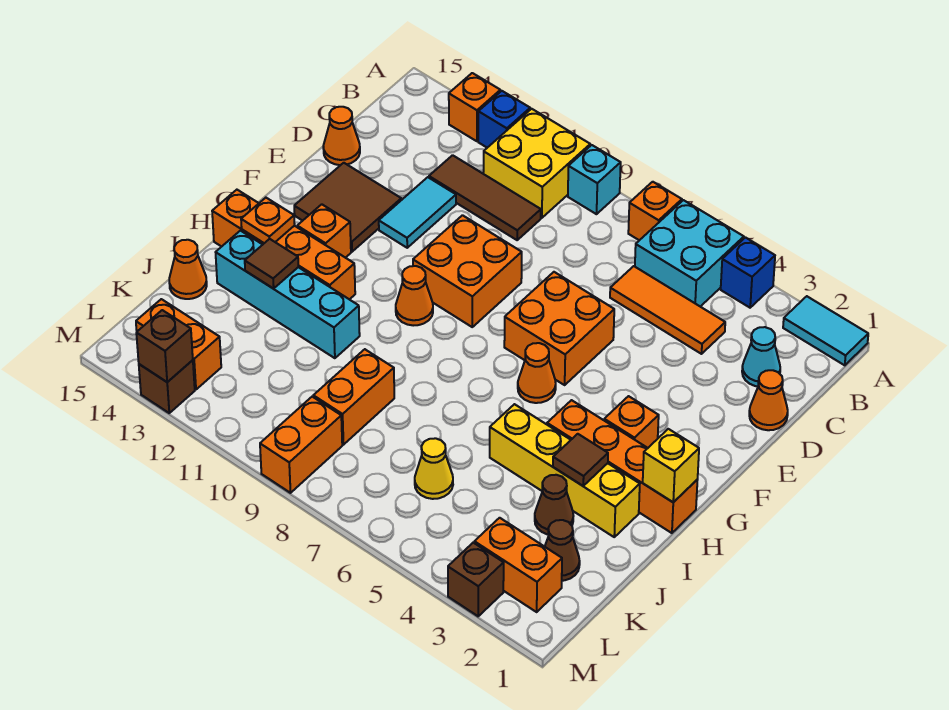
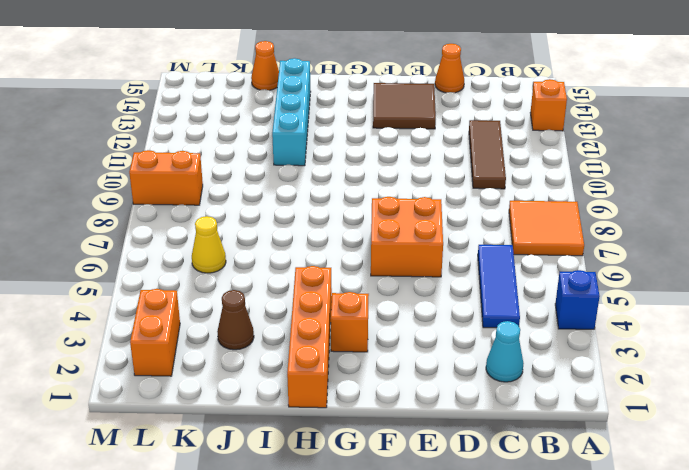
orange tile A7:B8 level 1 -> orange brick A7 level 1
blue tile C4:C6 level 1 -> orange tile C4:C6 level 1
none -> cyan tile A1:A2 level 1
none -> cyan brick A5:B6 level 1
none -> cyan brick A9 level 1
none -> yellow brick A10:B11 level 1

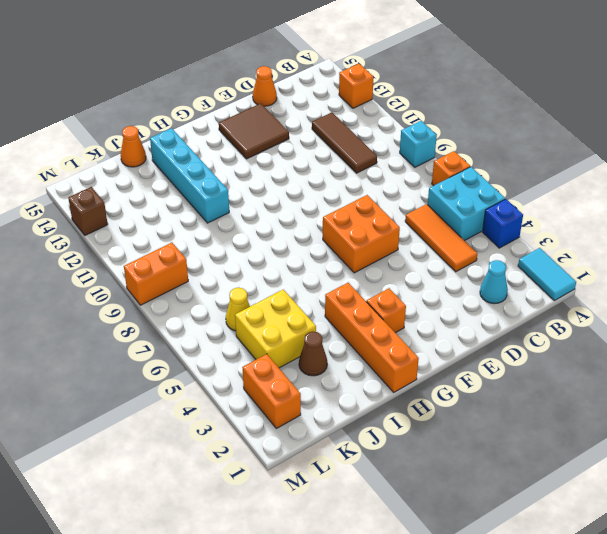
yellow brick J4:K5 level 1 -> yellow brick A10:B11 level 1
none -> blue brick A12 level 1
none -> orange cone D1 level 1
none -> cyan tile D12:E12 level 1
none -> orange brick E9:F10 level 1

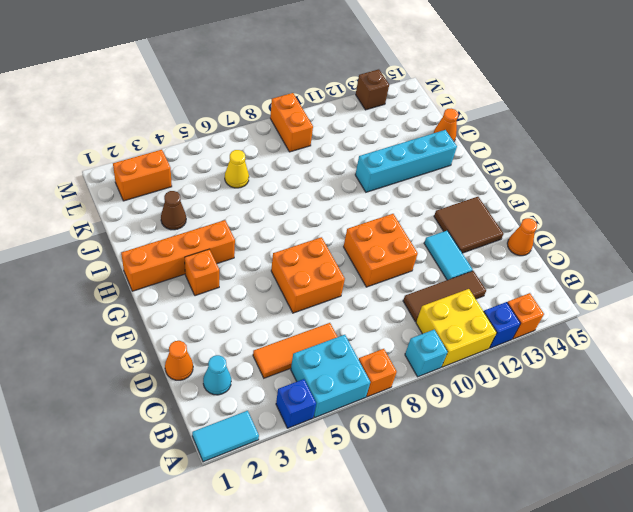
none -> orange cone G6 level 1
none -> orange cone G10 level 1
none -> orange brick G13 level 1
none -> orange brick H12:H15 level 1

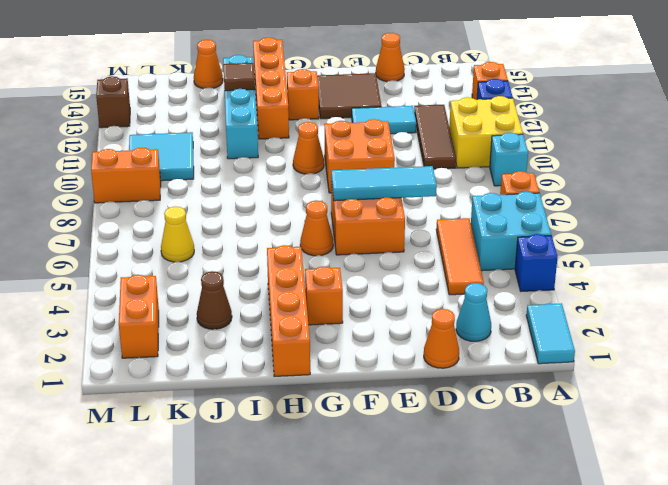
cyan tile D7:F7 level 2 -> none
cyan tile K10:L11 level 1 -> none
none -> yellow brick I2:I5 level 1
none -> orange brick J9:K9 level 1
none -> brown cone K2 level 1
none -> orange brick L13:L14 level 1

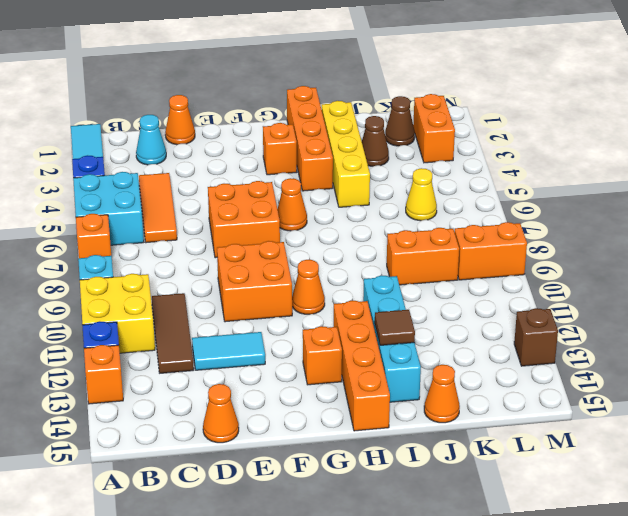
none -> brown tile E13:F14 level 1
none -> orange brick L13:L14 level 1
none -> brown brick M3 level 1
none -> yellow brick H1 level 2

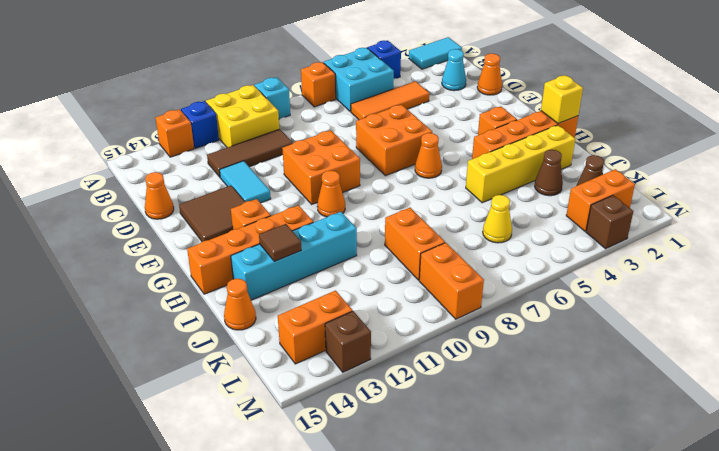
none -> orange plate H14 level 2
none -> brown tile I3 level 2
none -> brown brick M13 level 2

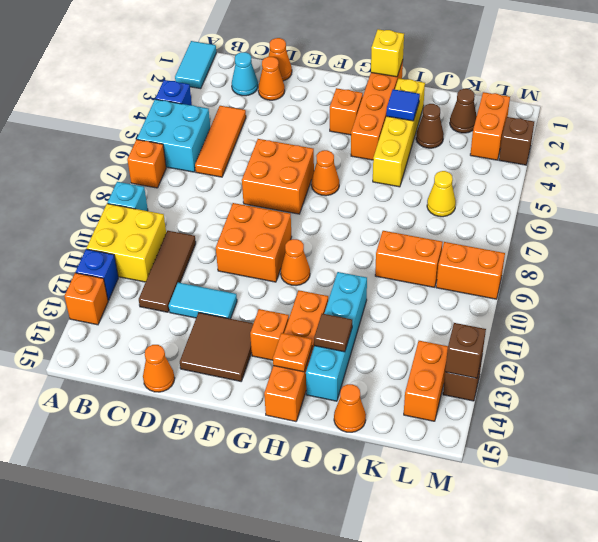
orange cone D2 level 1 -> none
blue tile I3 level 2 -> brown tile I3 level 2

